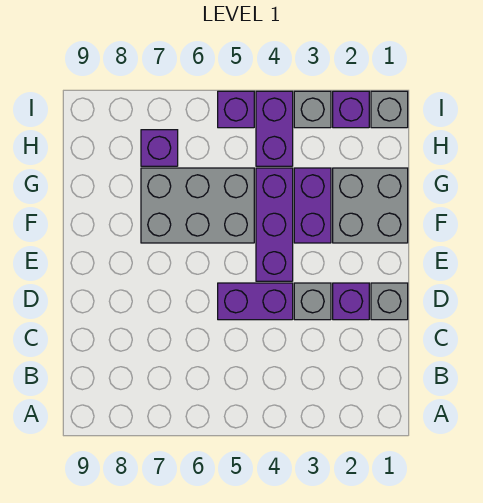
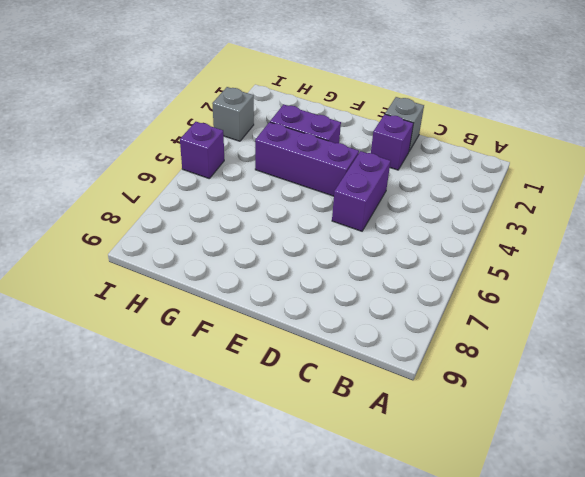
none -> grey brick D3 level 1
none -> grey brick F1:G2 level 1
none -> grey brick F5:G7 level 1

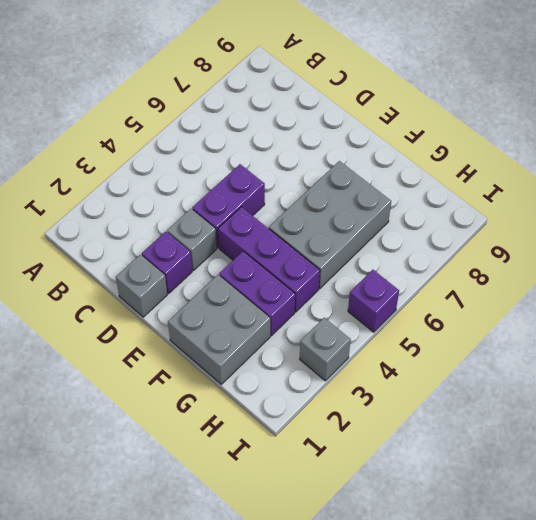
none -> purple brick H4:I4 level 1
none -> purple brick H7 level 1
none -> grey brick I1 level 1

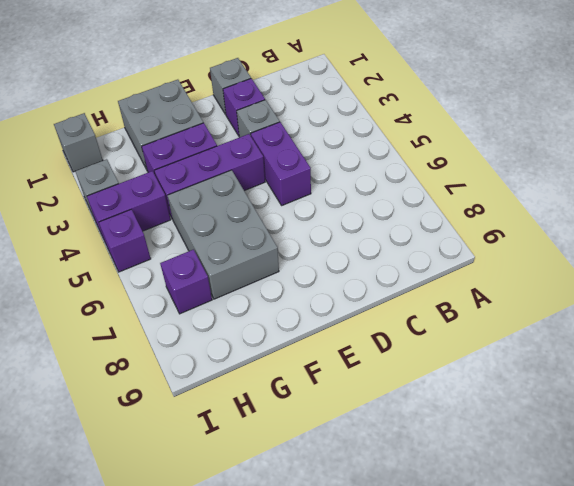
none -> purple brick I2 level 1

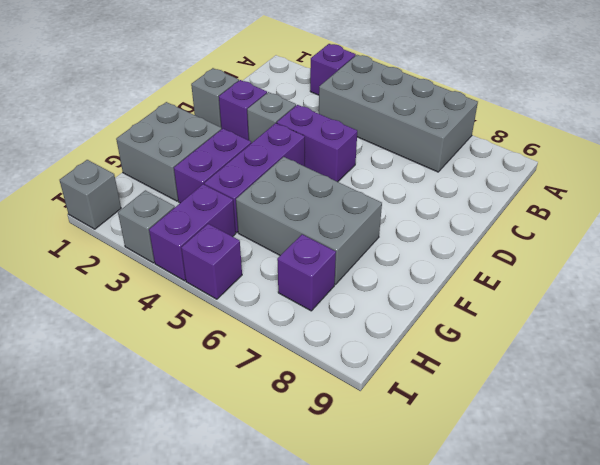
purple brick A3 level 1 -> purple brick I2 level 1
grey brick A4:B7 level 1 -> none

